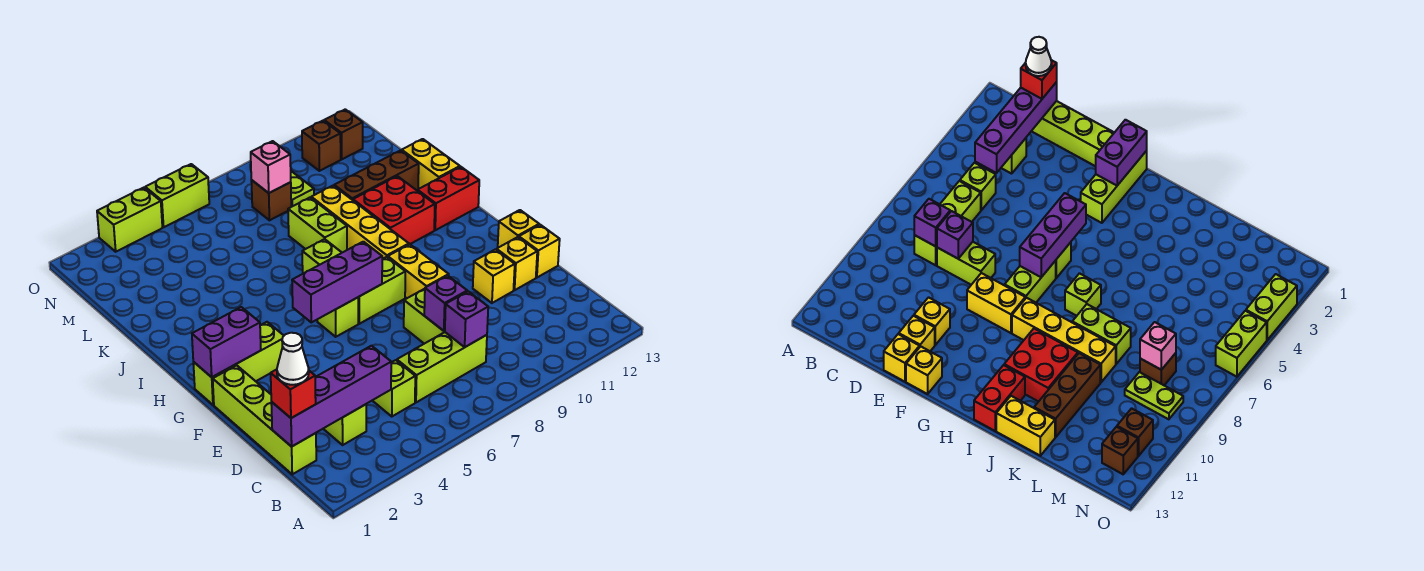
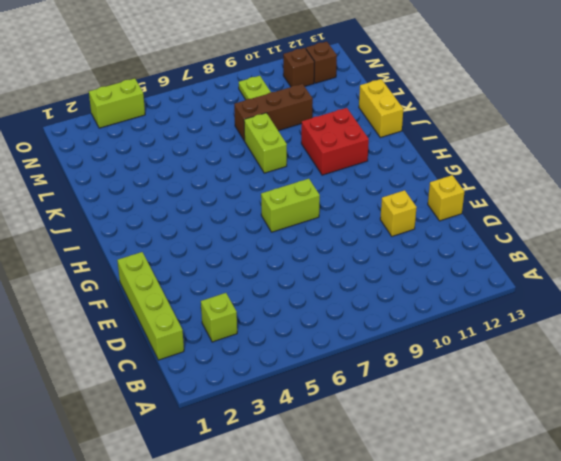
brown brick L8:L10 level 1 -> brown brick K10:K12 level 1
none -> lime brick C5 level 1
none -> lime brick C6:C8 level 1
none -> lime brick D8:E8 level 1
none -> yellow brick E12 level 1

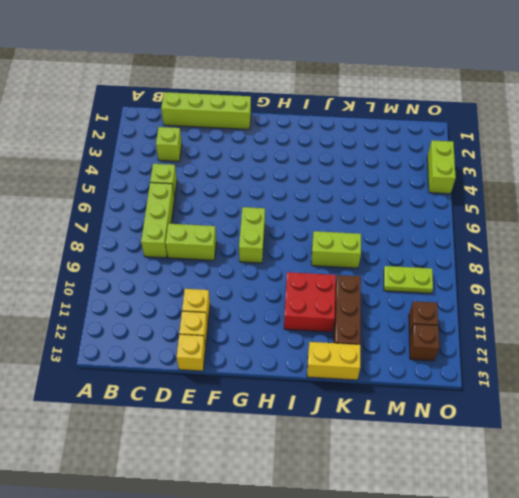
none -> yellow brick F9:G9 level 1
none -> yellow brick F13 level 1
none -> lime brick G1:G3 level 1
none -> lime brick G6 level 1

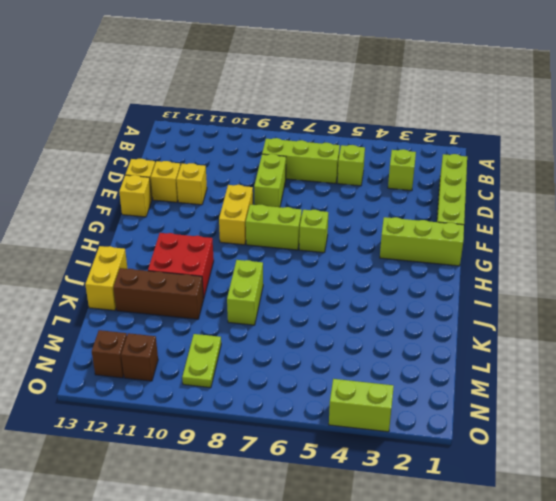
none -> yellow brick H9:K9 level 1
none -> lime brick I7 level 1
none -> red brick I12:I13 level 1
none -> brown brick M8 level 1

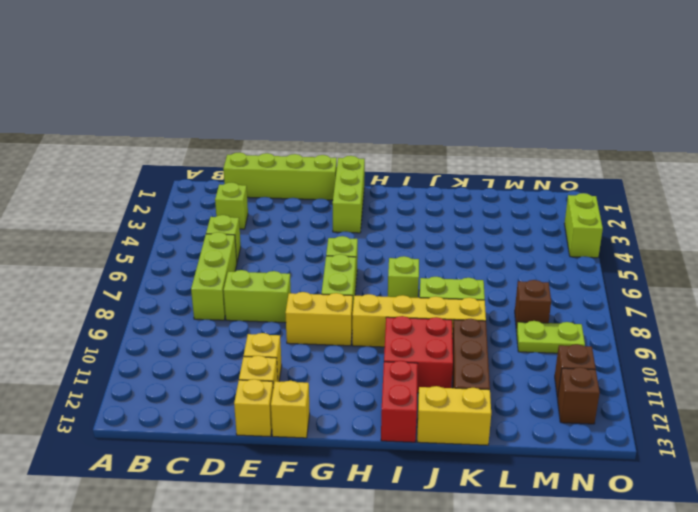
none -> lime brick O5:O6 level 1
none -> purple brick C1:C4 level 2
none -> purple brick C8 level 2
none -> purple brick D8 level 2

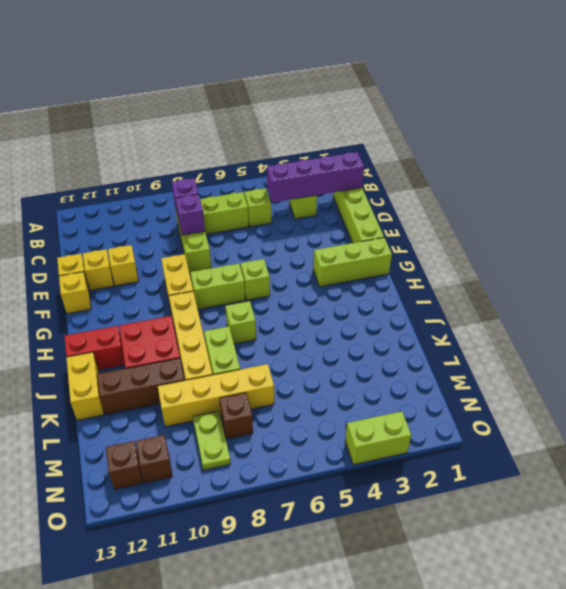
yellow brick L7:L10 level 1 -> none
none -> lime brick O5:O6 level 1
none -> purple brick G1:G2 level 2
none -> purple brick G5:G7 level 2
none -> pink brick M8 level 2

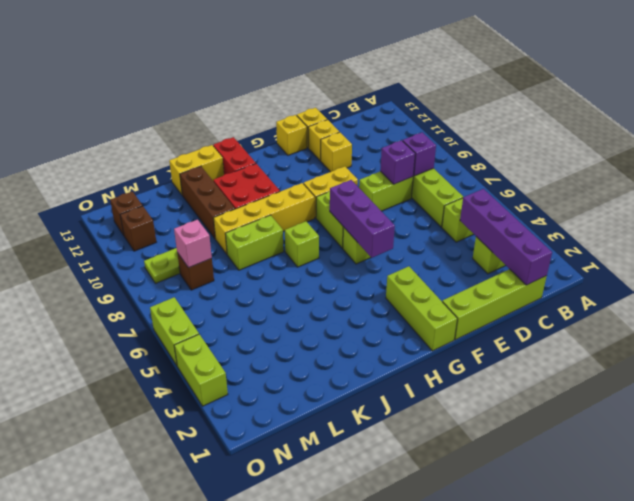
none -> purple brick G1:G2 level 2
none -> red brick C1 level 3
none -> white cone C1 level 4

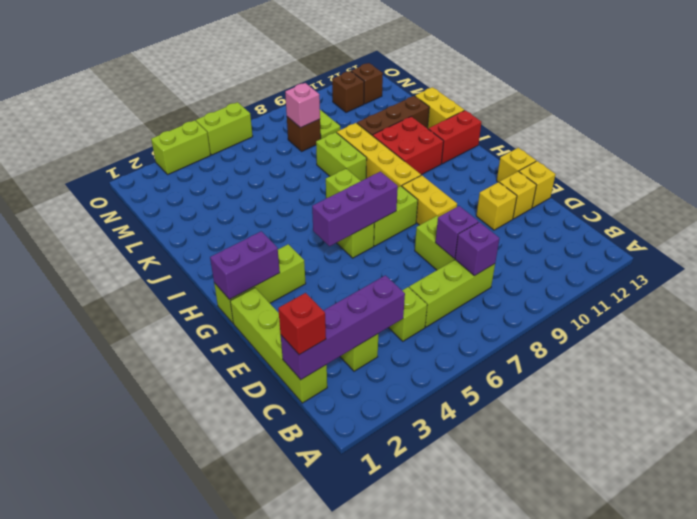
none -> white cone C1 level 4

